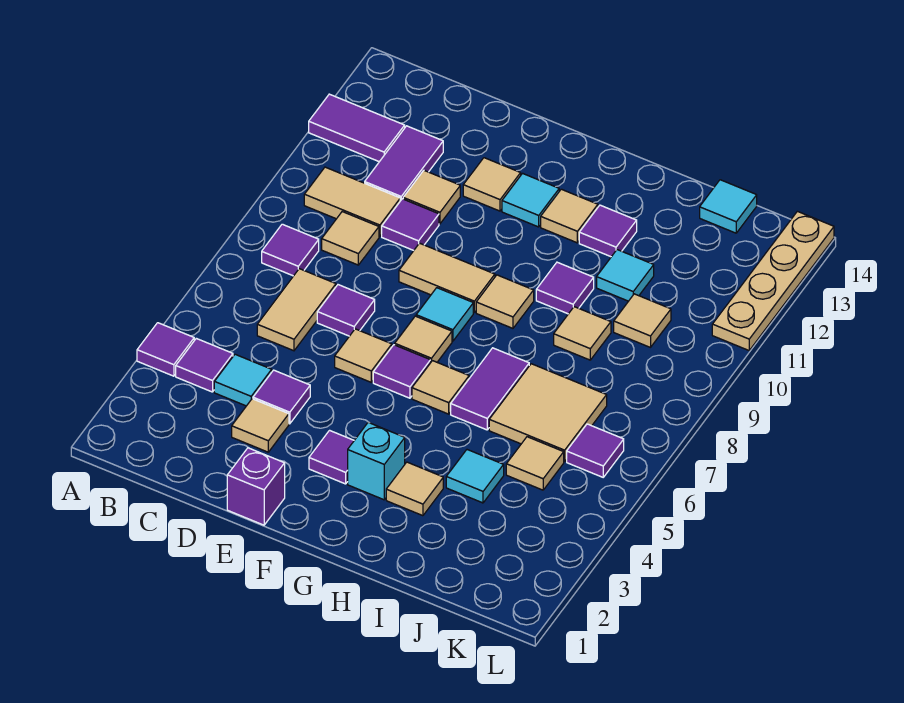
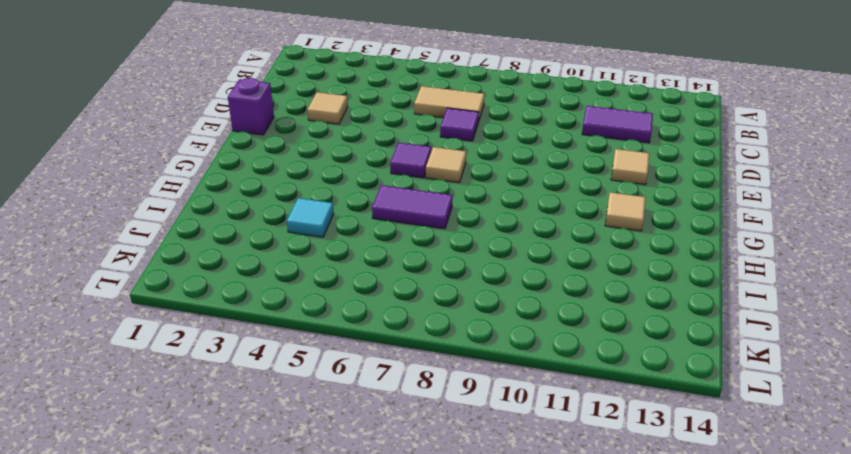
none -> purple tile A4 level 1
none -> purple tile A12:B12 level 1
none -> purple tile B4 level 1
none -> purple tile B8 level 1

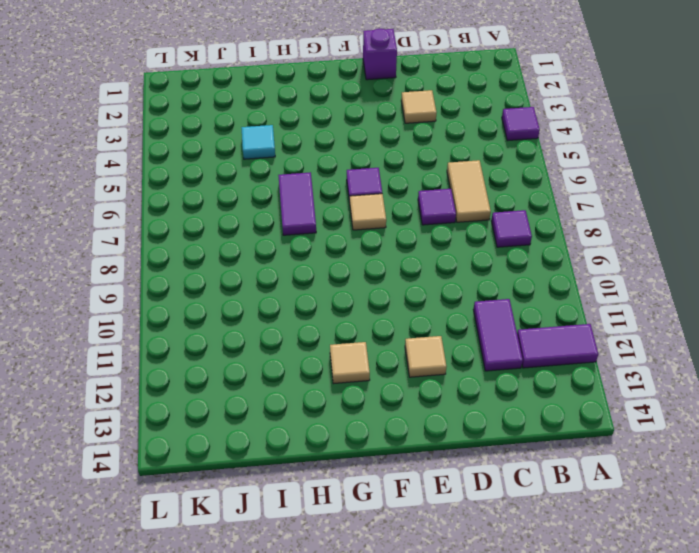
none -> purple tile B4 level 1
none -> tan tile B10:C10 level 1
none -> cyan tile C4 level 1
none -> tan tile C9 level 1

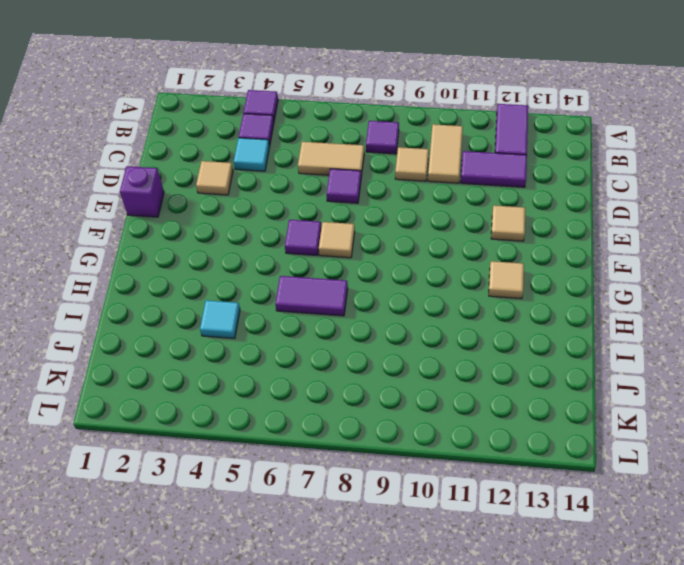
none -> purple tile D4 level 1
none -> purple tile D10 level 1
none -> tan tile D11 level 1
none -> tan tile E6 level 1

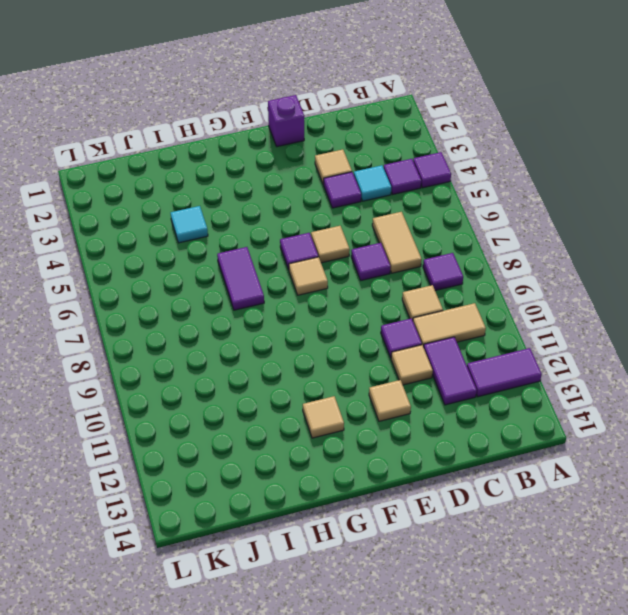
none -> tan tile E9:F9 level 1
none -> purple tile F3 level 1
none -> cyan tile F8 level 1
none -> cyan tile F12 level 1

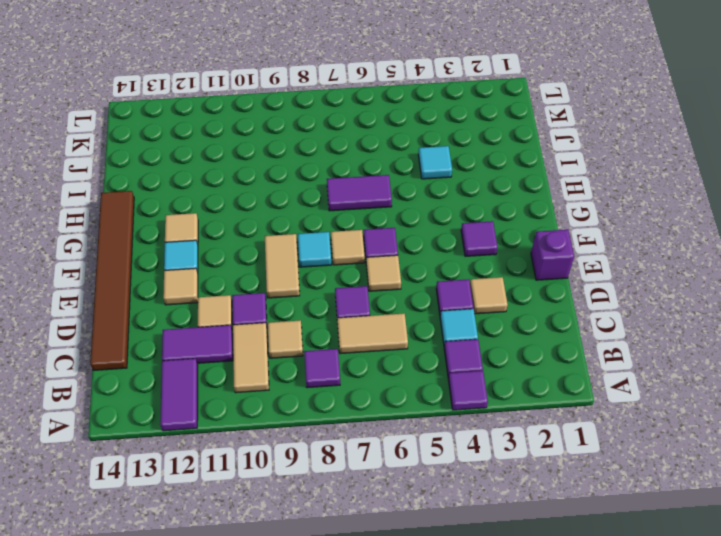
brown tile C14:H14 level 1 -> none
none -> cyan brick G3 level 1
none -> tan tile G6 level 1
none -> tan tile G9 level 1
none -> tan tile H3 level 1

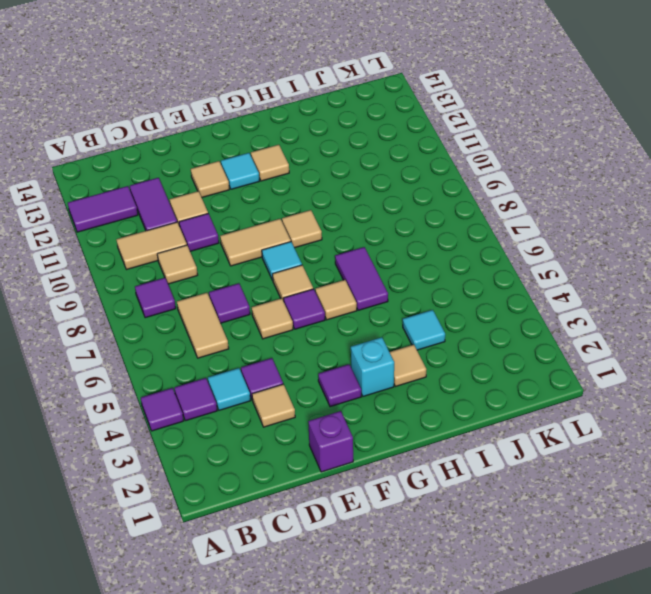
none -> purple tile H10 level 1
none -> purple tile H12 level 1
none -> tan tile I6:J7 level 1
none -> tan tile I9 level 1

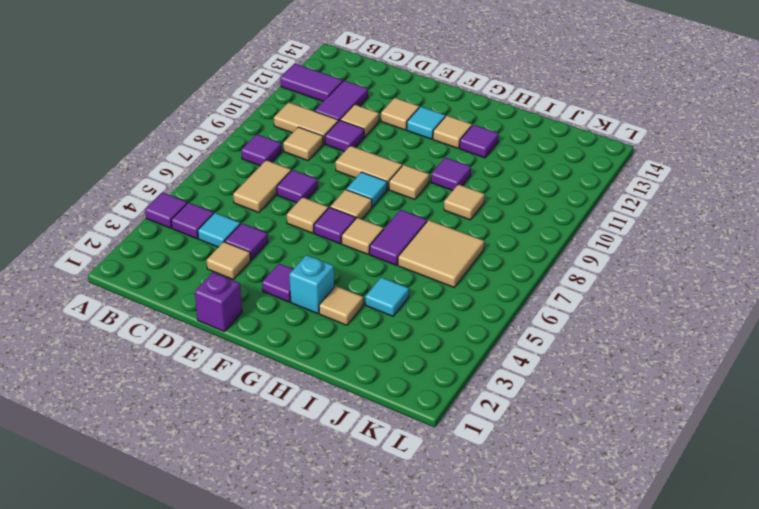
none -> cyan tile I11 level 1
none -> tan tile J5 level 1
none -> tan tile J10 level 1
none -> cyan tile J14 level 1

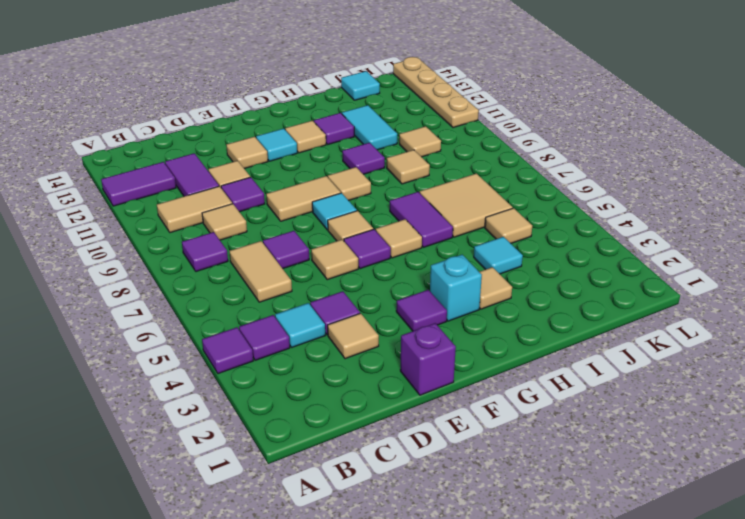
cyan tile I11:I12 level 1 -> cyan tile I11 level 1
none -> purple tile K6 level 1

